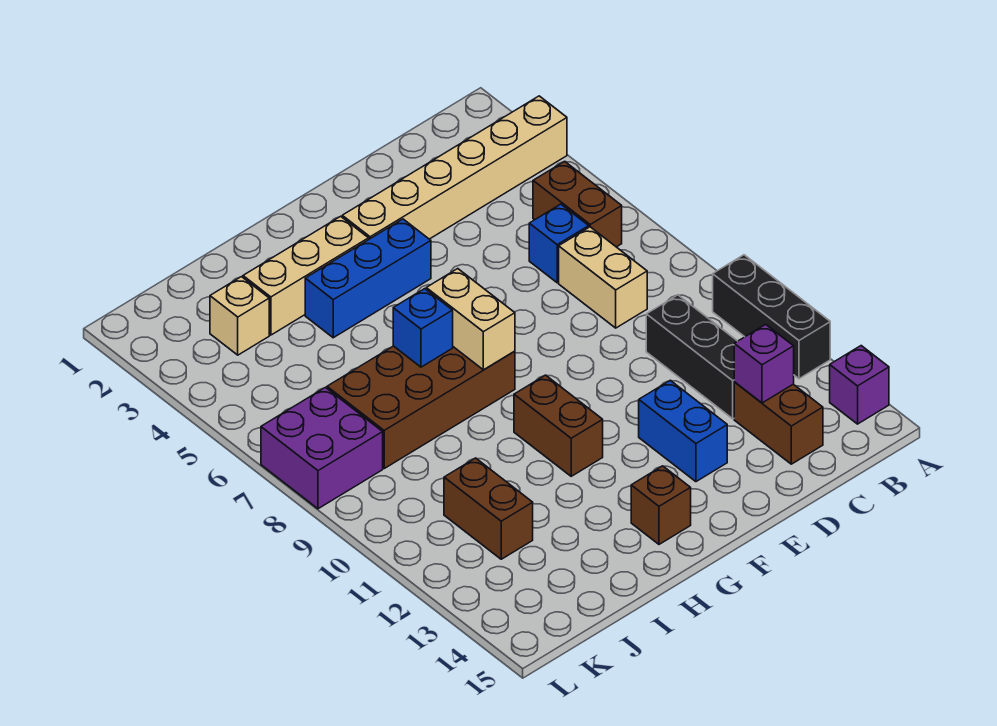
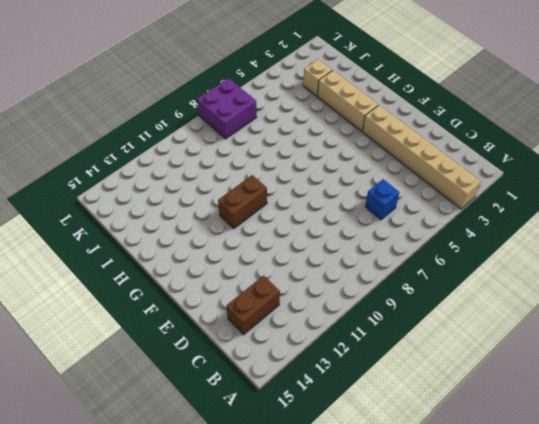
none -> black brick A10:A12 level 1
none -> purple brick A14 level 1
none -> brown brick B5:B6 level 1

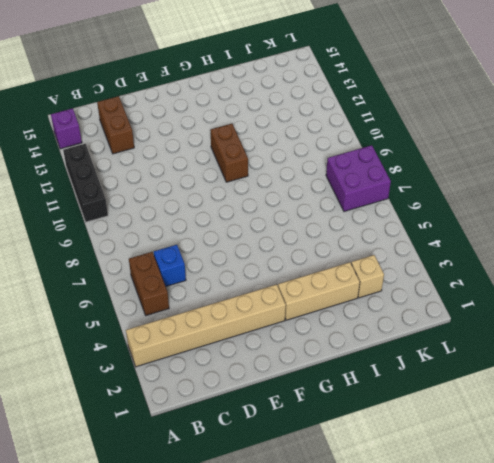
none -> tan brick C7:C8 level 1
none -> black brick C10:C12 level 1
none -> blue brick E12:E13 level 1

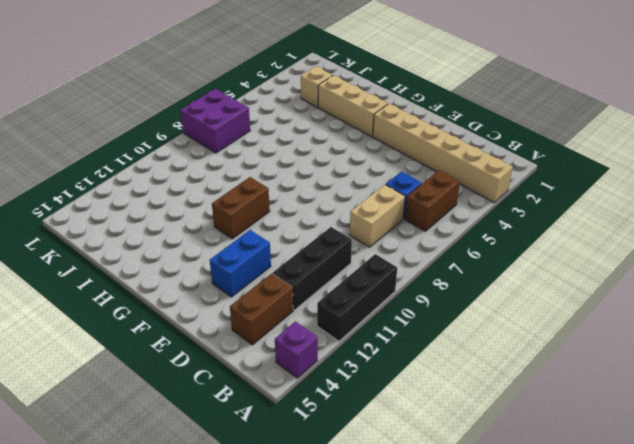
none -> blue brick F4:H4 level 1
none -> brown brick G7:J8 level 1
none -> brown brick G14 level 1

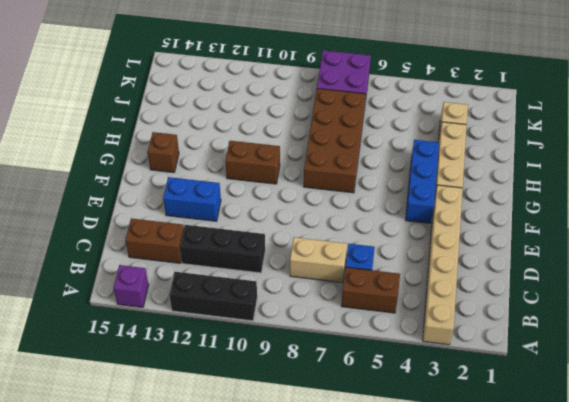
none -> brown brick J11:J12 level 1
none -> purple brick C13 level 2
none -> tan brick G7:G8 level 2

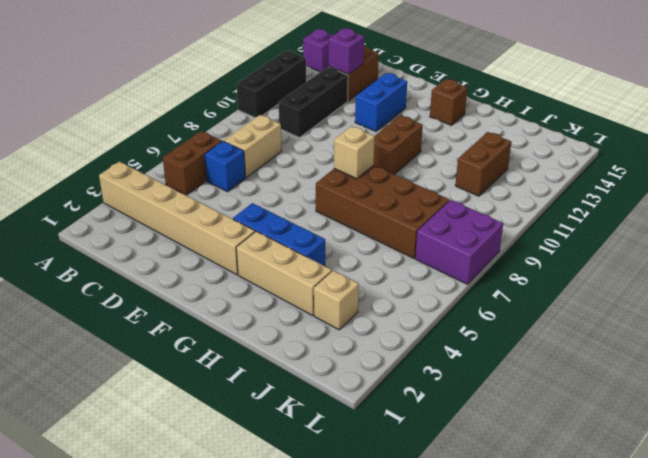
tan brick G8 level 2 -> tan brick G7:G8 level 2
none -> blue brick H7 level 2

